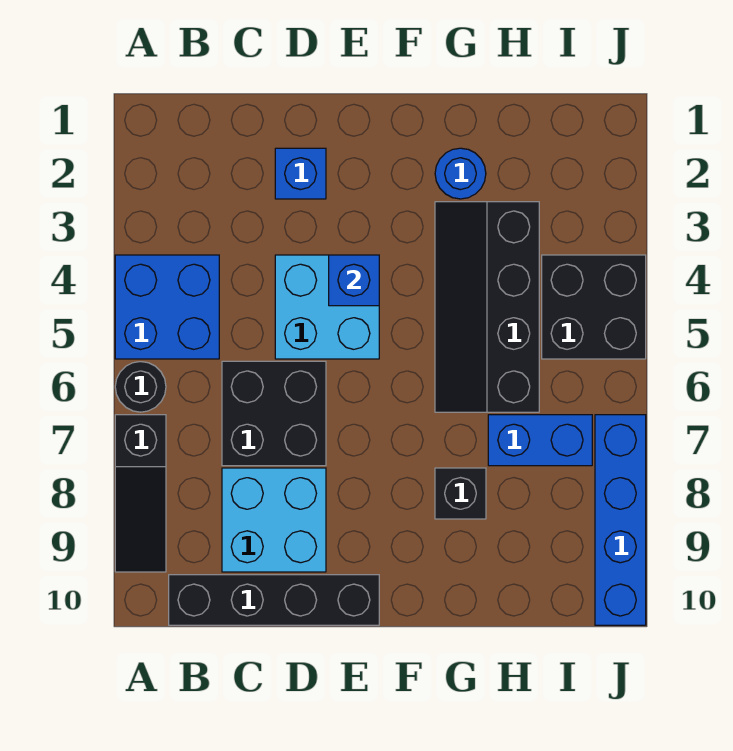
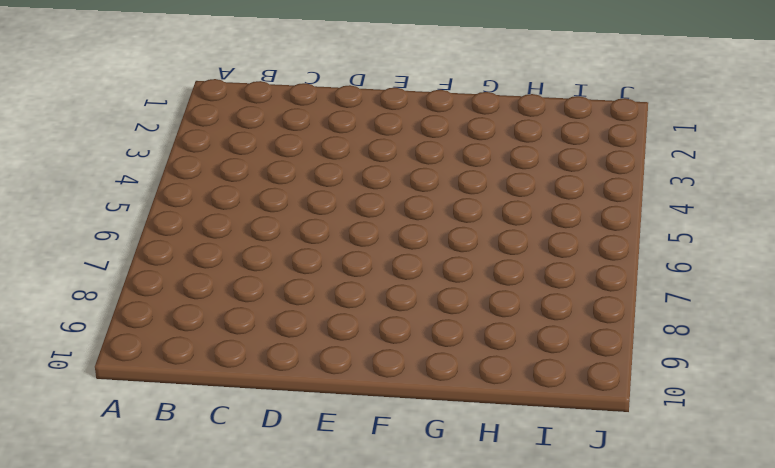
none -> blue brick A4:B5 level 1
none -> black round brick A6 level 1
none -> black slope A7:A9 level 1 top 7

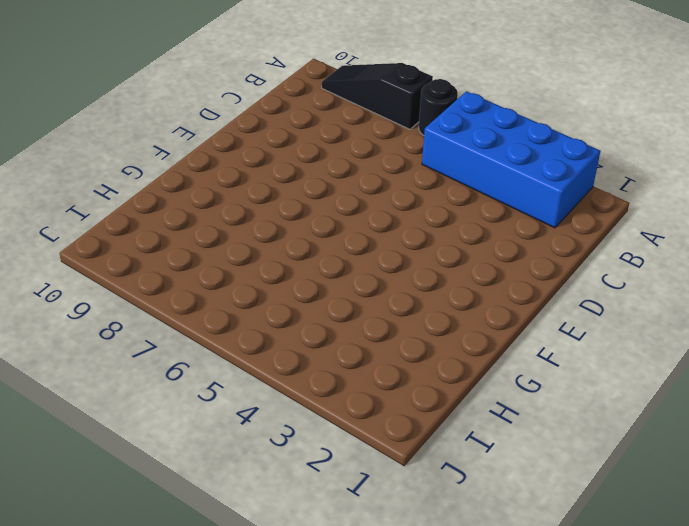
blue brick A2:B5 level 1 -> blue brick A4:B5 level 1
none -> black brick B10:E10 level 1
none -> black brick C6:D7 level 1
none -> cyan brick C8:D9 level 1

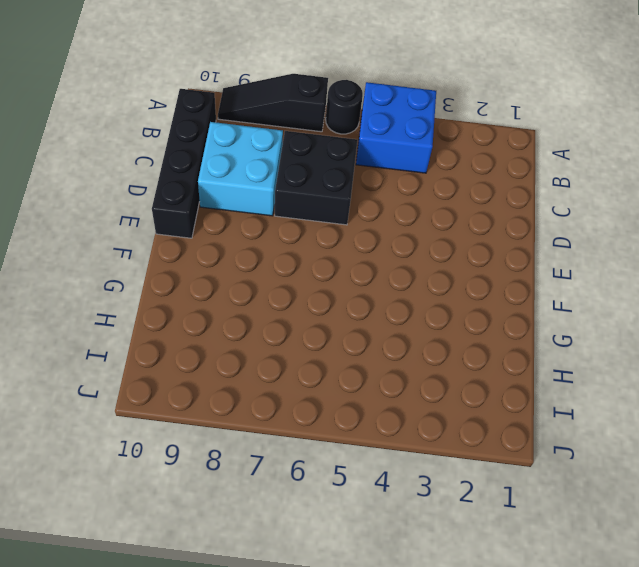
none -> blue brick D2 level 1
none -> cyan brick D4:E5 level 1
none -> blue round brick G2 level 1

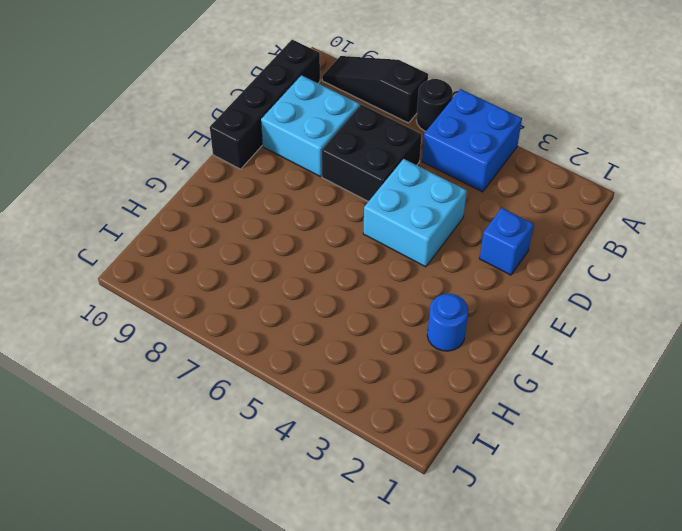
none -> black slope G3:H6 level 1 top H
none -> black brick G8 level 1
none -> blue brick H7:I7 level 1

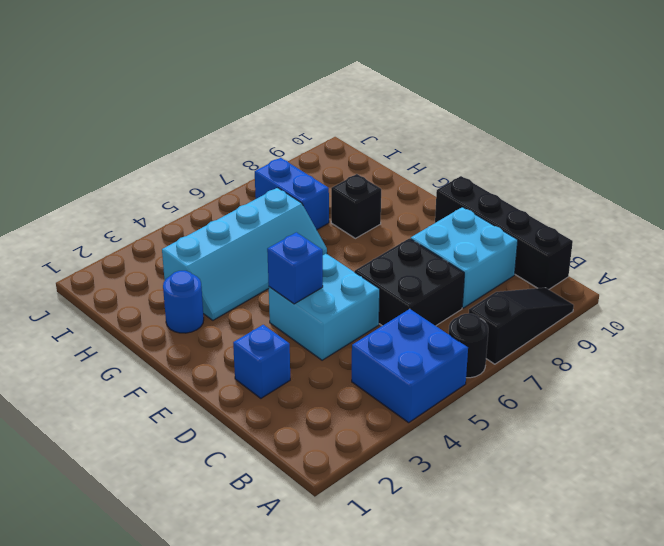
cyan slope G3:H6 level 1 top H -> black slope G3:H6 level 1 top H
none -> black brick I4:J5 level 1
none -> blue brick J7:J10 level 1

